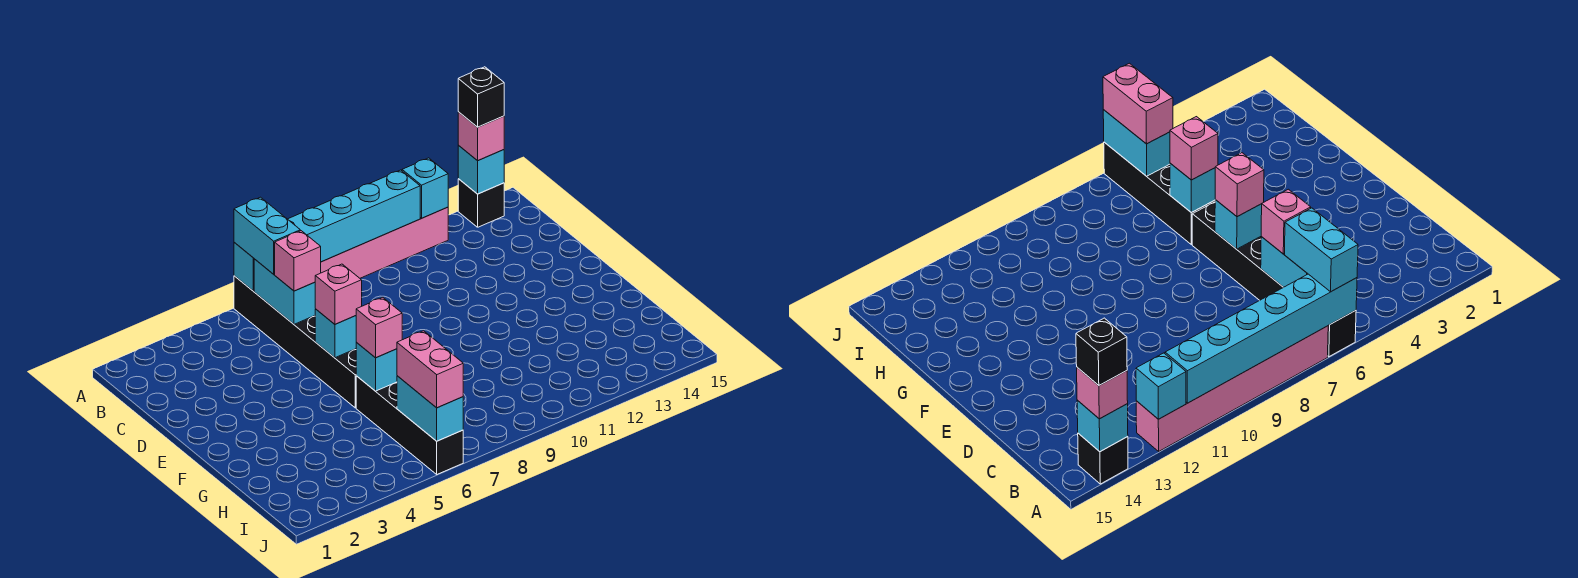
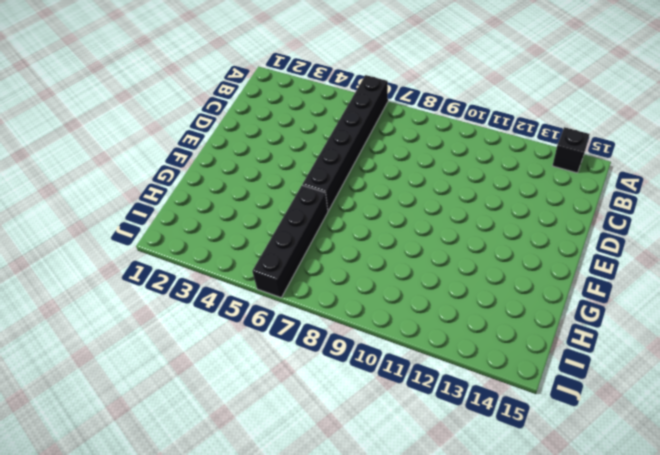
none -> pink brick A7:A12 level 1
none -> cyan brick A6:A11 level 2
none -> cyan brick A12 level 2

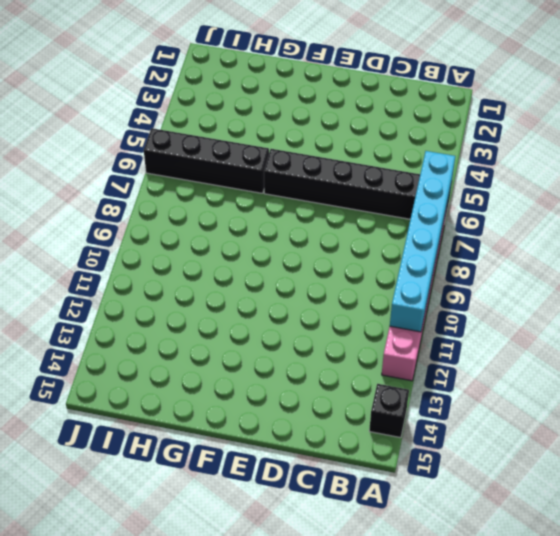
none -> cyan brick A12 level 2
none -> cyan brick A14 level 2
none -> cyan brick B6:C6 level 2

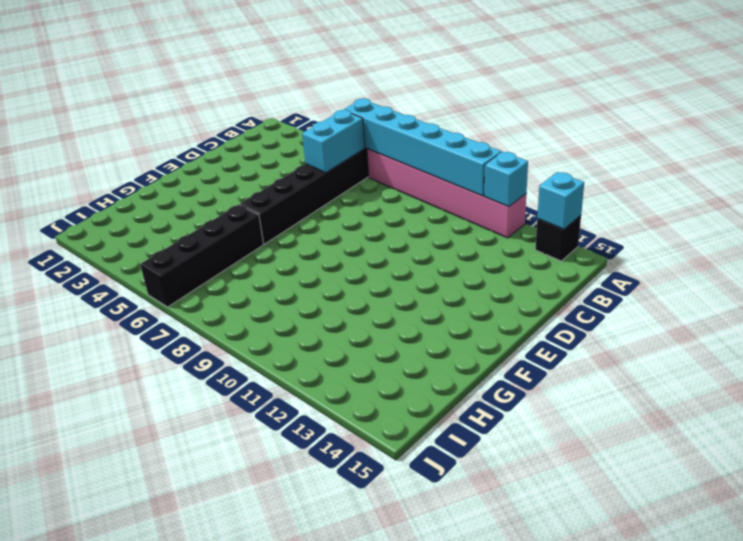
none -> cyan brick E6 level 2
none -> cyan brick G6 level 2
none -> cyan brick I6:J6 level 2

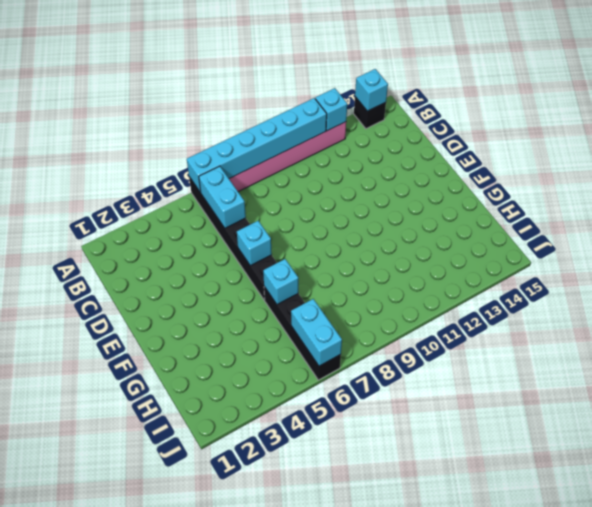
none -> cyan brick A6:B6 level 3
none -> pink brick A14 level 3
none -> pink brick C6 level 3

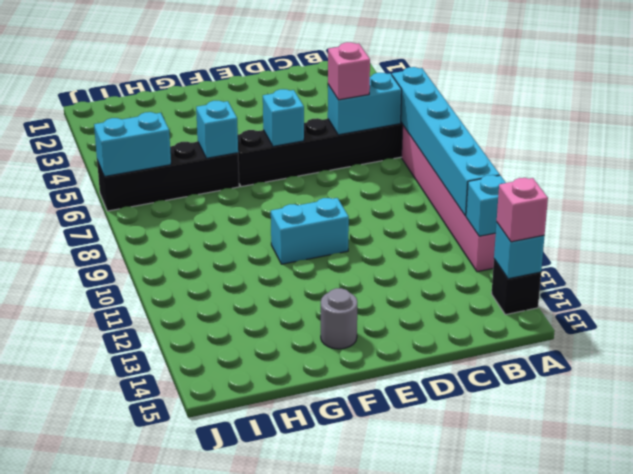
cyan brick E10:F10 level 1 -> cyan brick A6:B6 level 3
grey round brick F14 level 1 -> none
none -> pink brick E6 level 3
none -> pink brick G6 level 3
none -> pink brick I6:J6 level 3

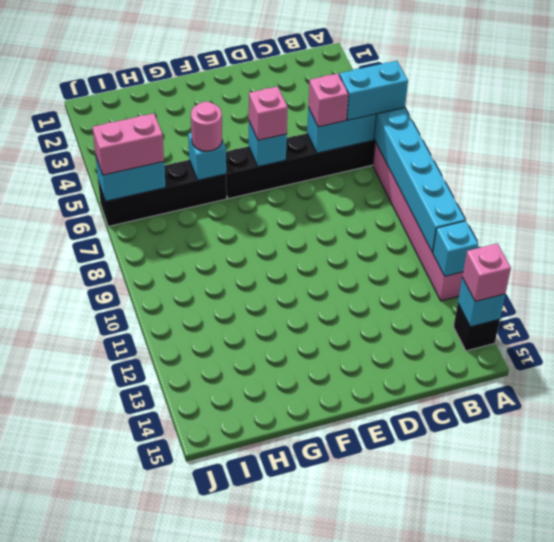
pink round brick G6 level 3 -> pink brick G6 level 3
none -> black brick A14 level 4

